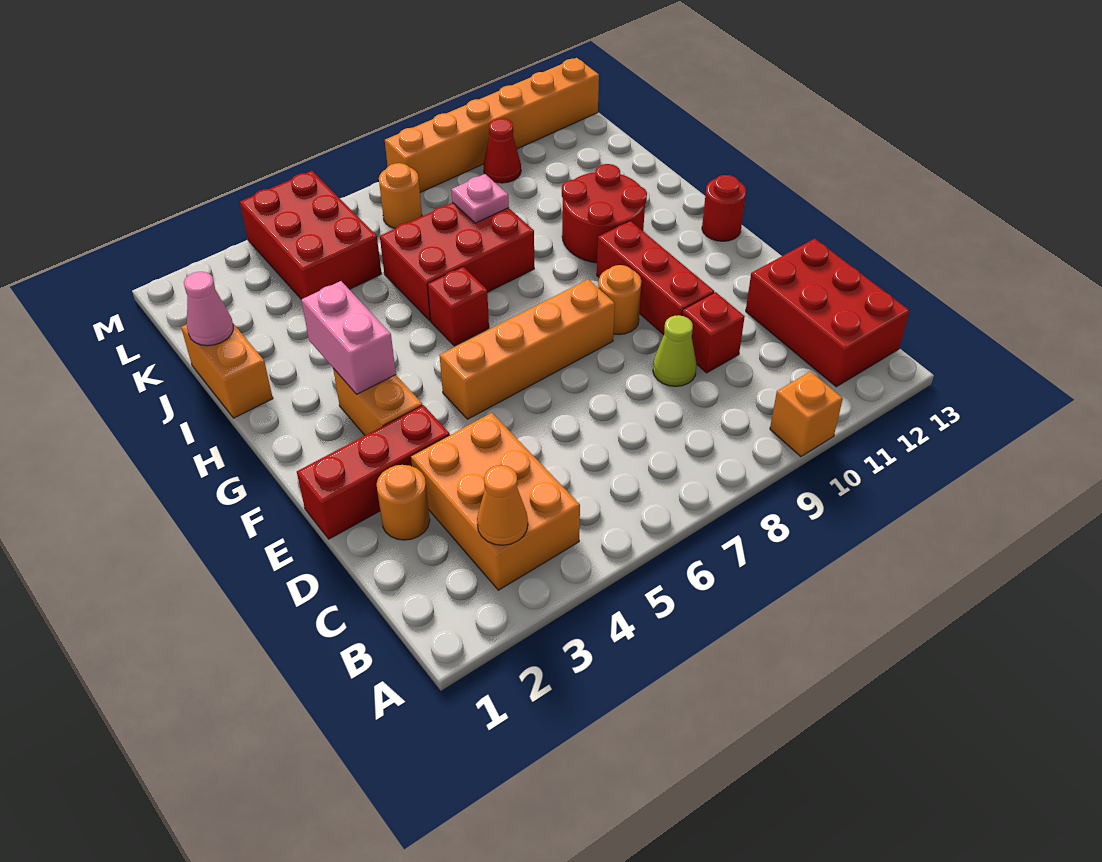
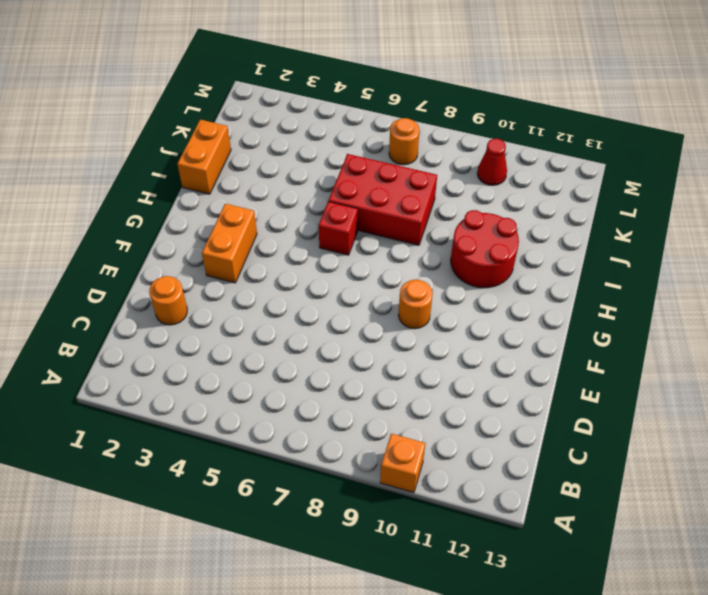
none -> orange brick B3:D4 level 1
none -> red brick B12:D13 level 1
none -> lime cone D9 level 1

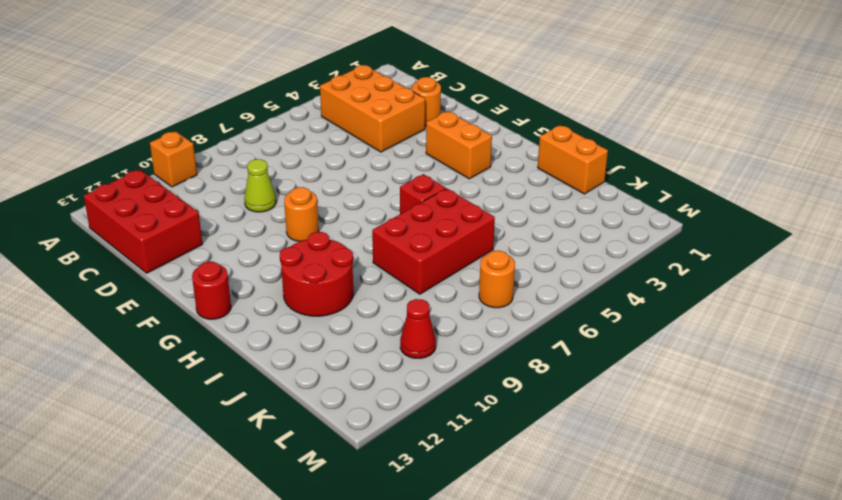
none -> red brick D10 level 1
none -> red brick E1:E3 level 1
none -> red brick E10:G10 level 1

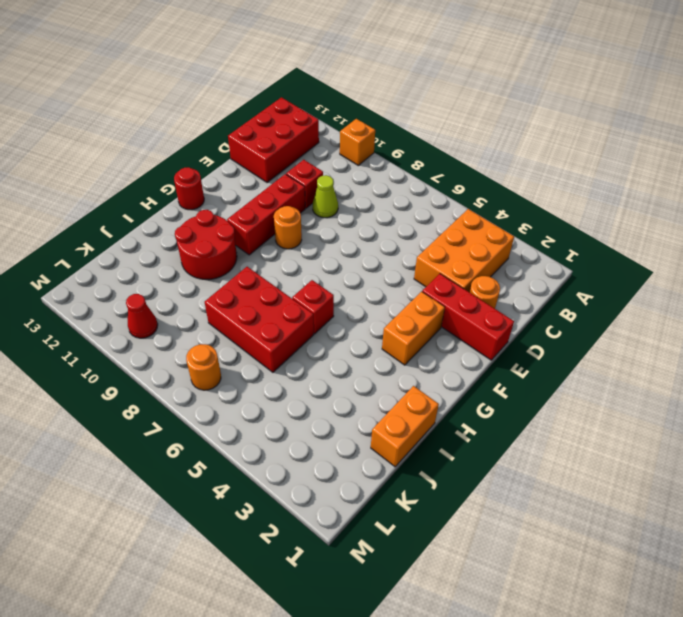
none -> orange brick F5:F8 level 1
none -> red brick K4:M5 level 1
none -> orange brick M8:M13 level 1

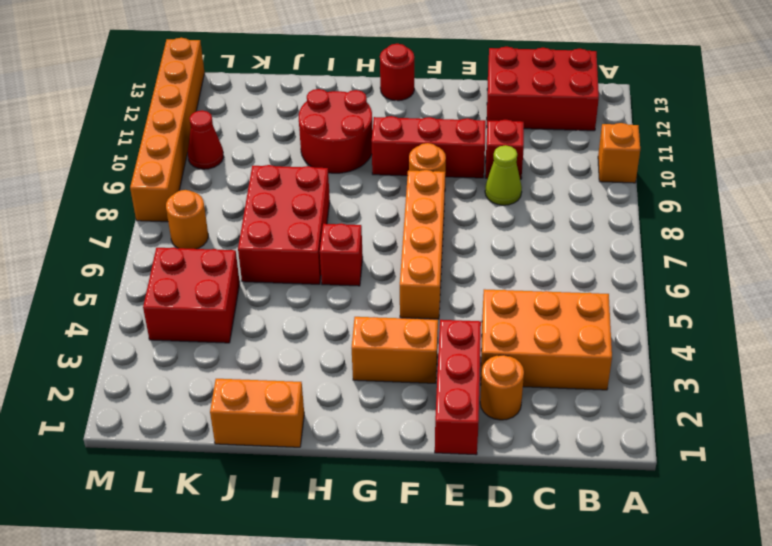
red brick K4:L5 level 1 -> red brick K4:M5 level 1
none -> orange cone B3 level 2
none -> pink brick G3:H3 level 2
none -> pink cone J1 level 2

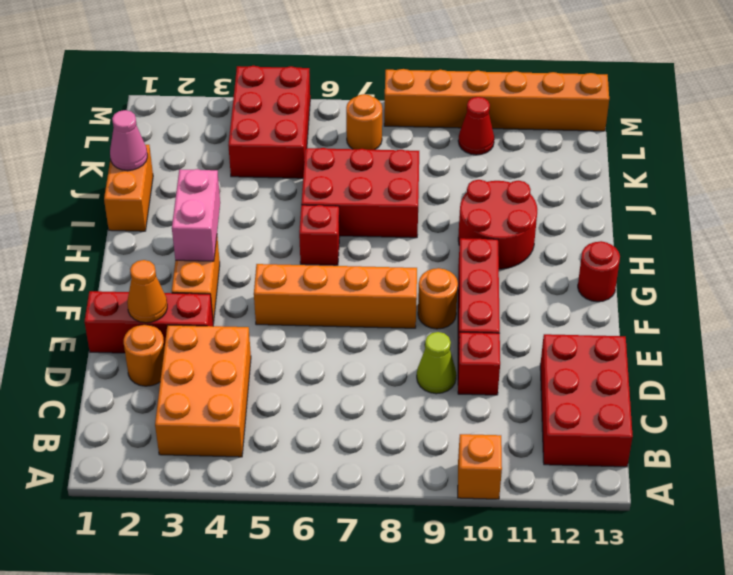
orange cone E2 level 2 -> orange cone B3 level 2
none -> pink plate J8 level 2

